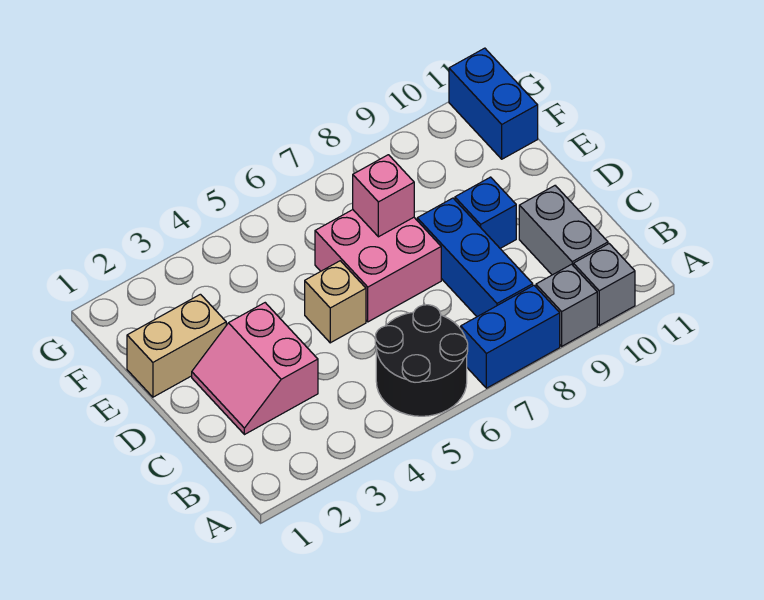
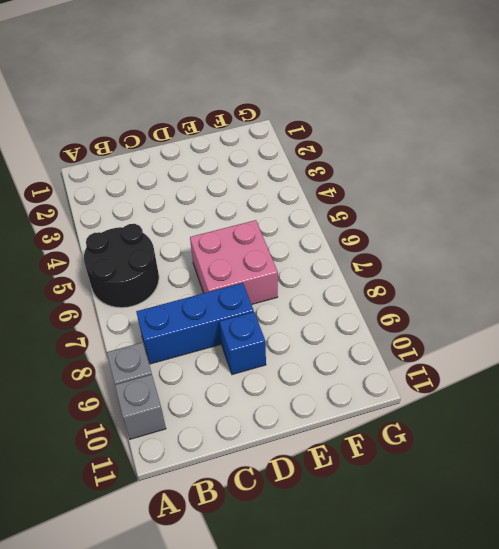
none -> blue brick A7:A8 level 1
none -> grey brick B10:C10 level 1
none -> pink slope C2:D3 level 1 top 3

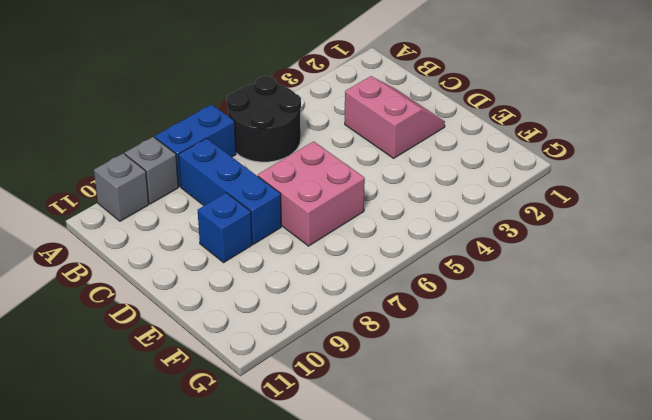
none -> grey brick B10:C10 level 1
none -> tan brick D5 level 1
none -> tan brick E1:E2 level 1

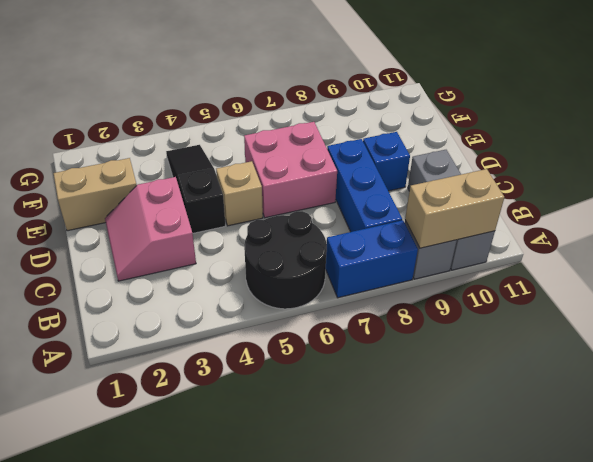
tan brick A9:A10 level 2 -> none
black slope D4:F4 level 1 top D -> none
none -> blue brick F11:G11 level 1
none -> pink brick E7 level 2

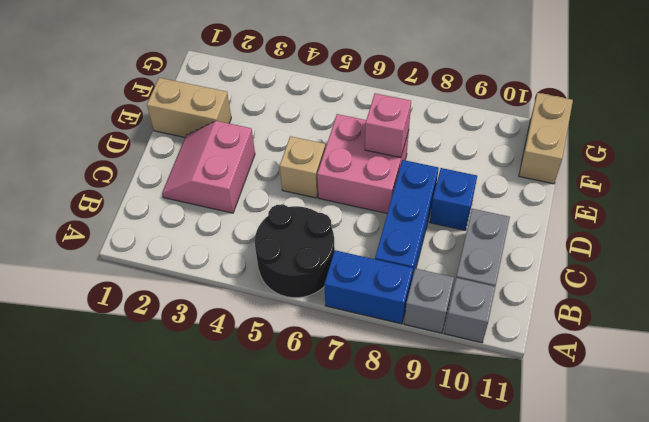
tan brick F11:G11 level 1 -> blue brick F11:G11 level 1

